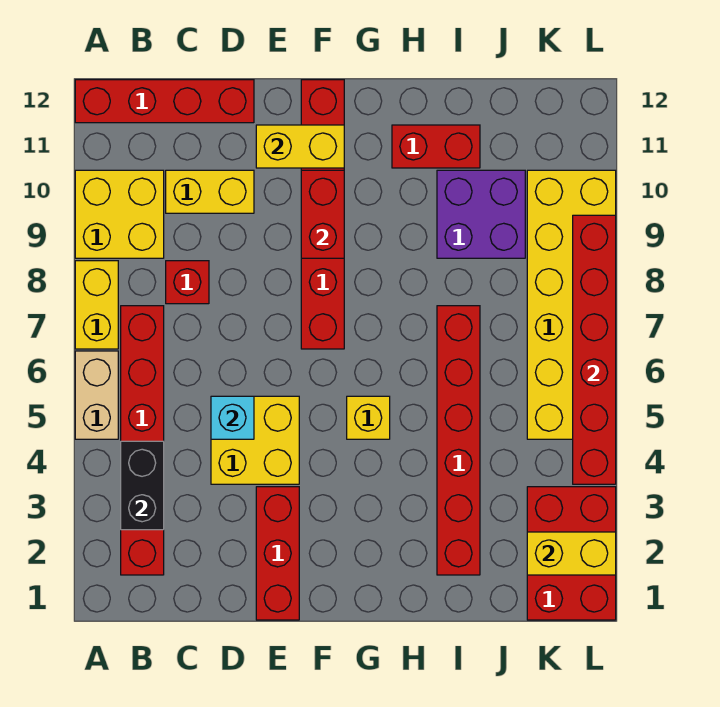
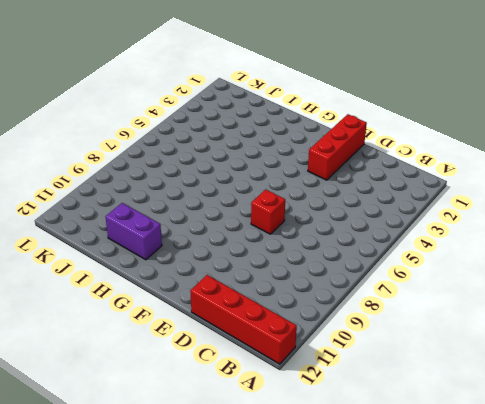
red brick E7 level 1 -> red brick C8 level 1
purple brick H11:I11 level 1 -> red brick H11:I11 level 1
none -> tan brick A5:A6 level 1
none -> yellow brick A7:A8 level 1
none -> yellow brick A9:B10 level 1

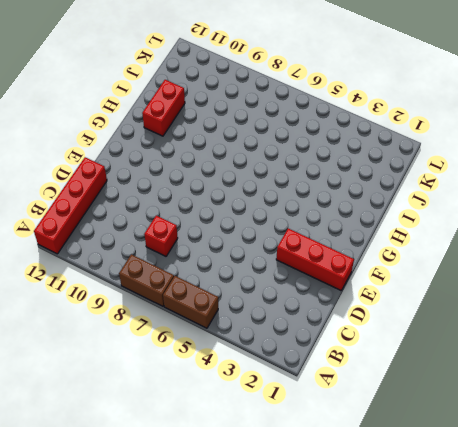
brown brick A5:A6 level 1 -> tan brick A5:A6 level 1
brown brick A7:A8 level 1 -> yellow brick A7:A8 level 1
none -> yellow brick A9:B10 level 1
none -> red brick B2:B7 level 1
none -> yellow brick C10:D10 level 1

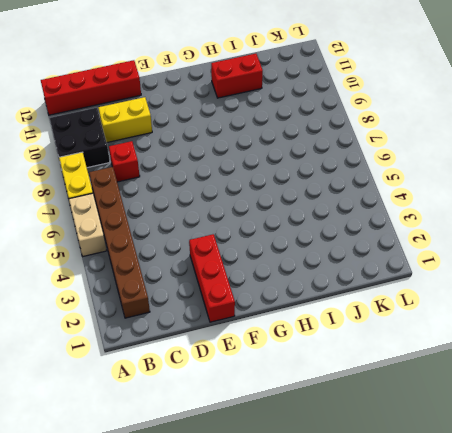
black brick A9:B10 level 1 -> yellow brick A9:B10 level 1
brown brick B2:B7 level 1 -> red brick B2:B7 level 1
none -> yellow brick D4:E5 level 1
none -> red brick F7:F12 level 1
none -> yellow brick G5 level 1

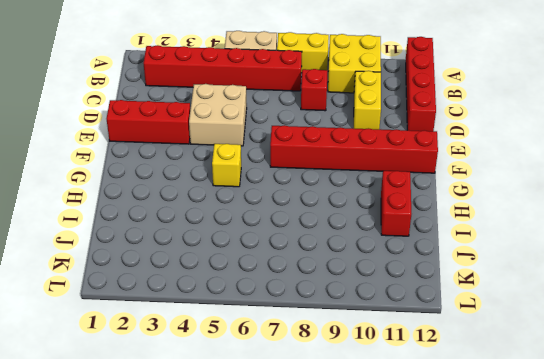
tan brick D4:E5 level 1 -> yellow brick D4:E5 level 1
none -> red brick I2:I7 level 1
none -> purple brick I9:J10 level 1
none -> red brick K1:L3 level 1

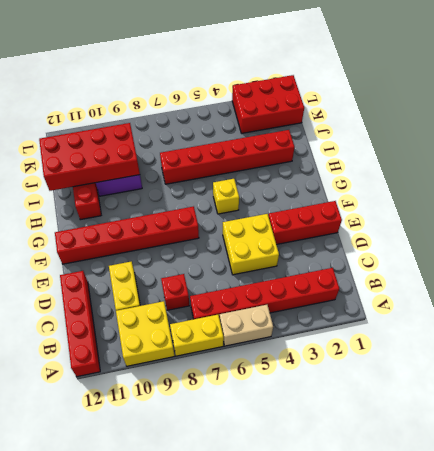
red brick I9:J12 level 2 -> none
none -> yellow brick K5:L10 level 1
none -> black brick B3:B4 level 2
none -> cyan brick D5 level 2

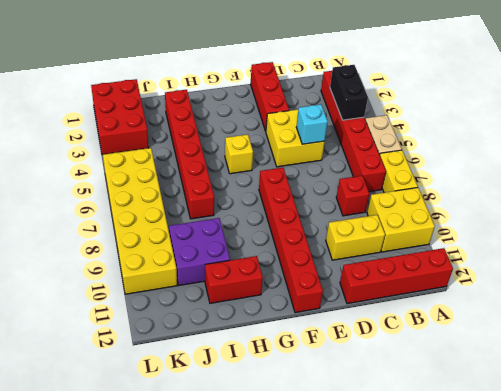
none -> yellow brick E11:F11 level 2
none -> red brick F9:F10 level 2
none -> yellow brick K2:L2 level 2

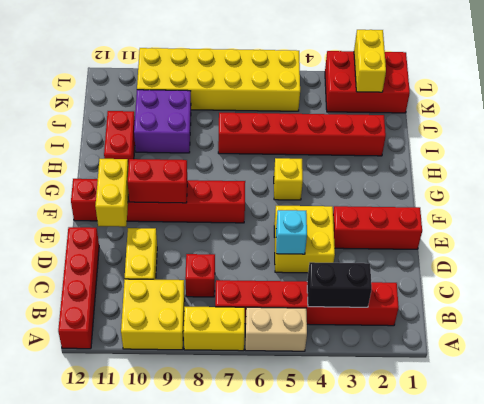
none -> red brick L4:L9 level 2

